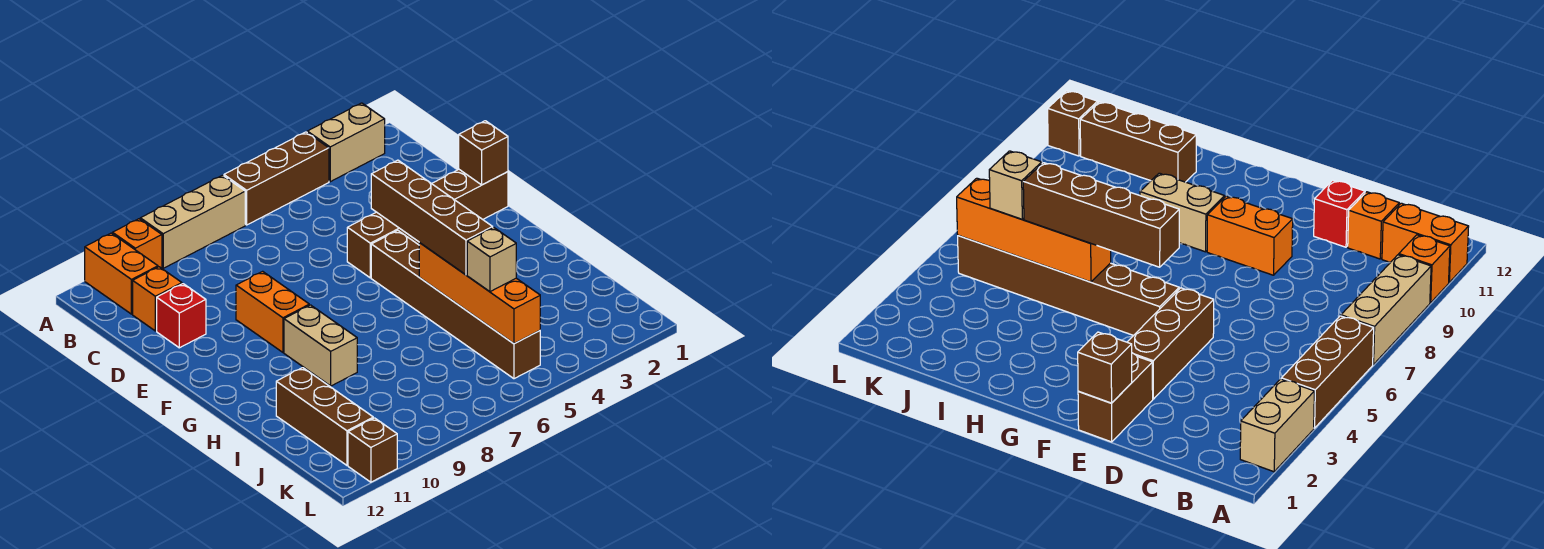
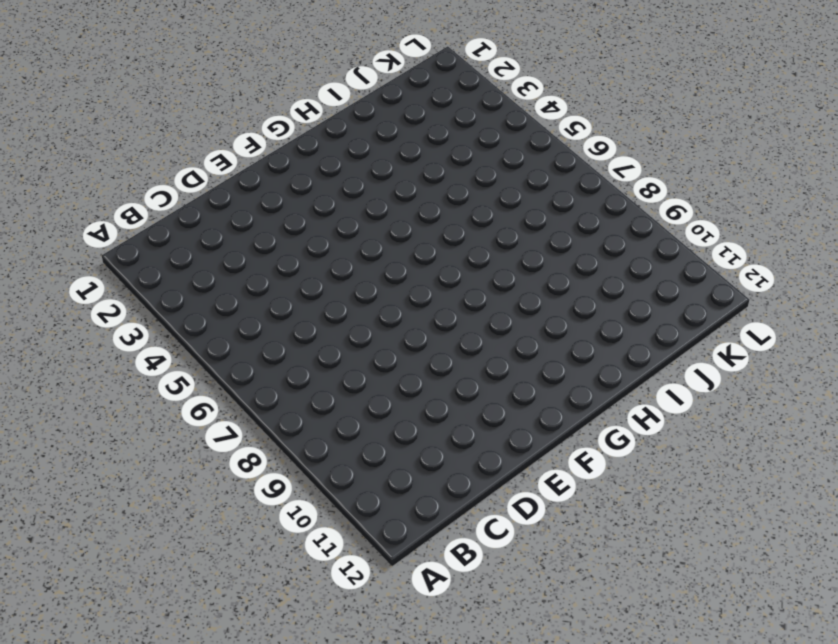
none -> tan brick A2:A3 level 1
none -> brown brick A4:A6 level 1
none -> tan brick A7:A9 level 1

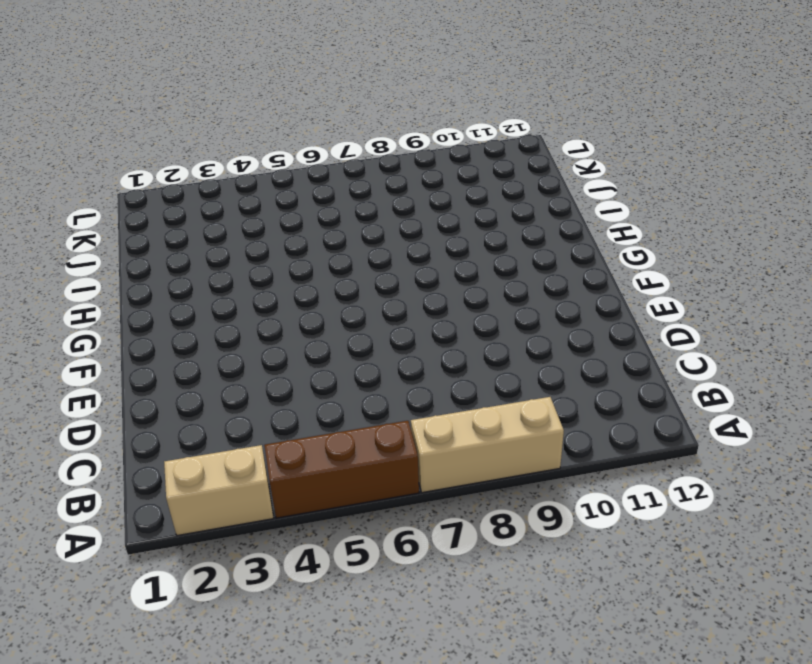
none -> orange brick A10 level 1
none -> orange brick A11:B11 level 1
none -> orange brick C11 level 1

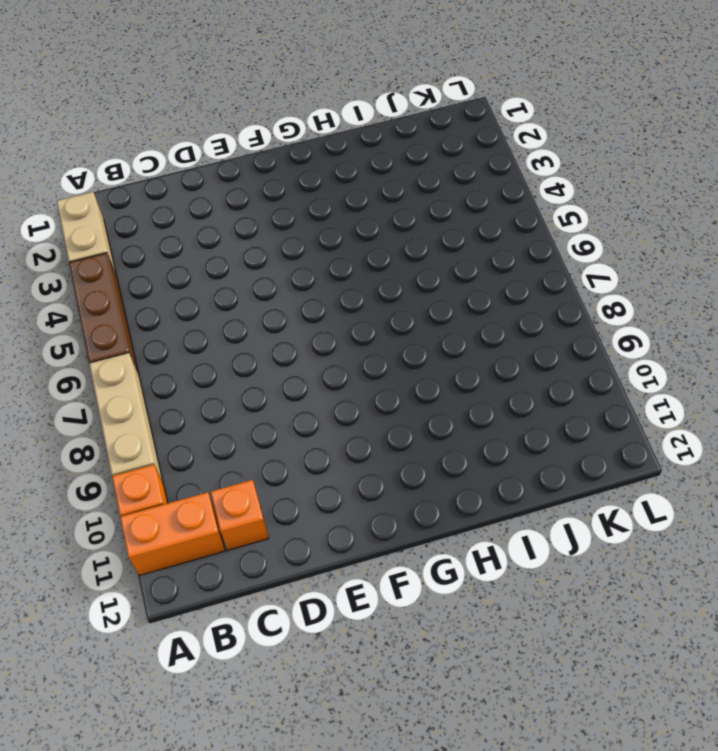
none -> red brick D11 level 1
none -> brown brick E1:E2 level 1
none -> brown brick E3:E5 level 1

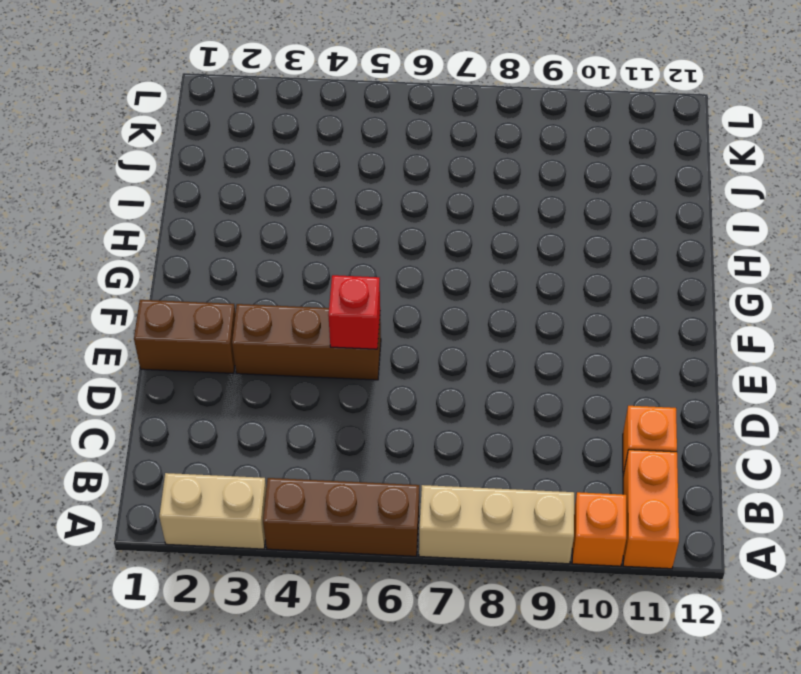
red brick E5 level 2 -> red brick D11 level 1
none -> orange brick E9:F9 level 1
none -> brown brick F5:K5 level 1
none -> tan brick G9:H9 level 1

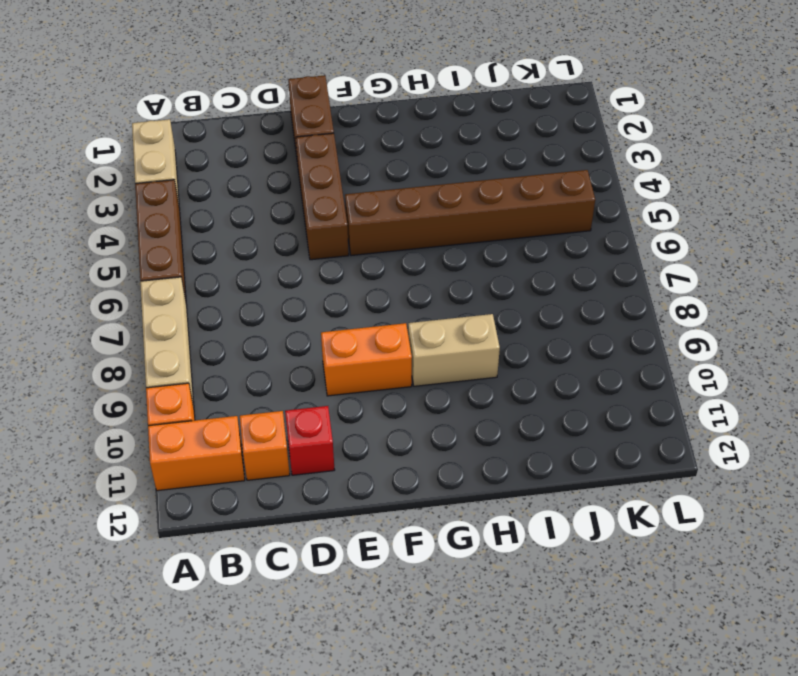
none -> brown brick I11:K11 level 1
none -> brown brick L11 level 1
none -> brown brick E1 level 2

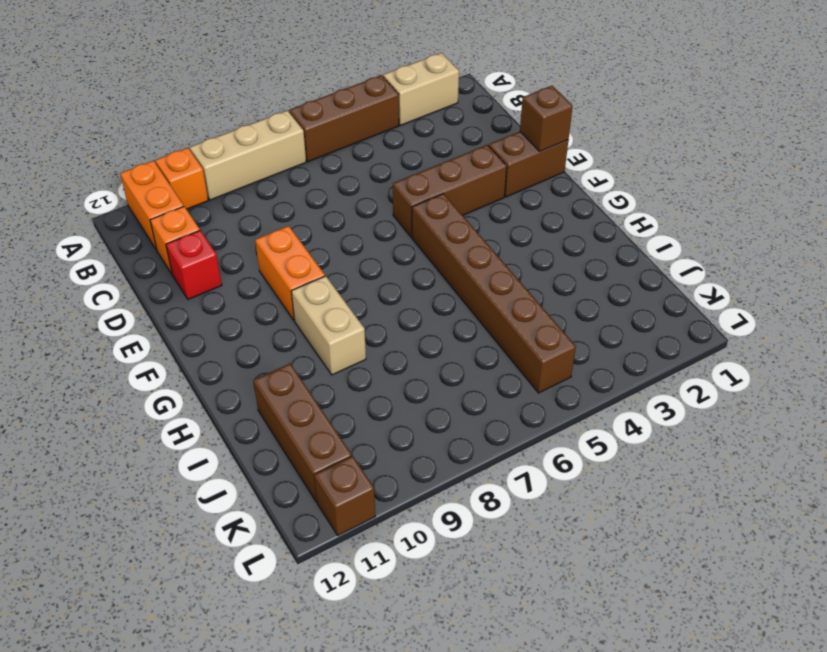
none -> orange brick H5:K5 level 2
none -> brown brick F5:I5 level 3
none -> tan brick J5 level 3

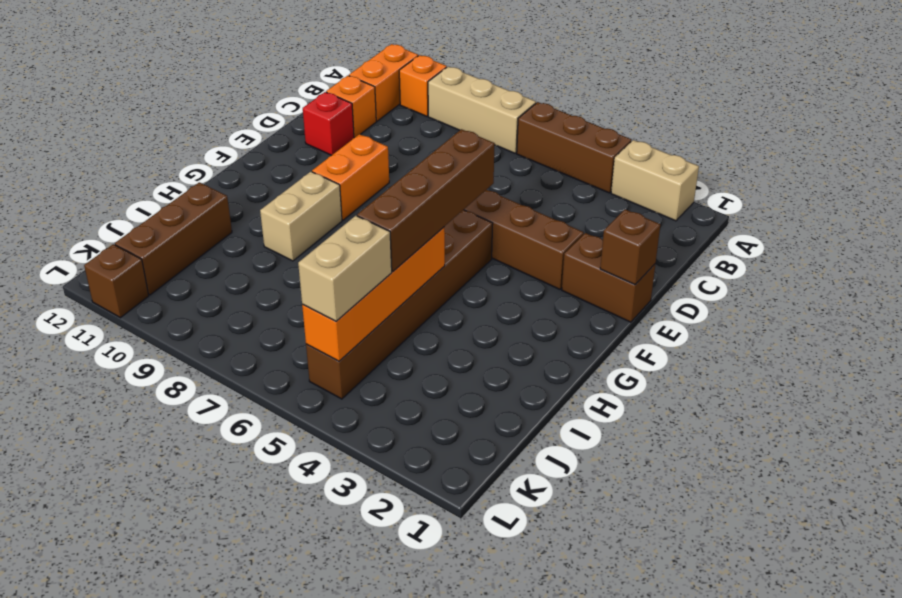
tan brick J5:K5 level 3 -> tan brick J5 level 3

